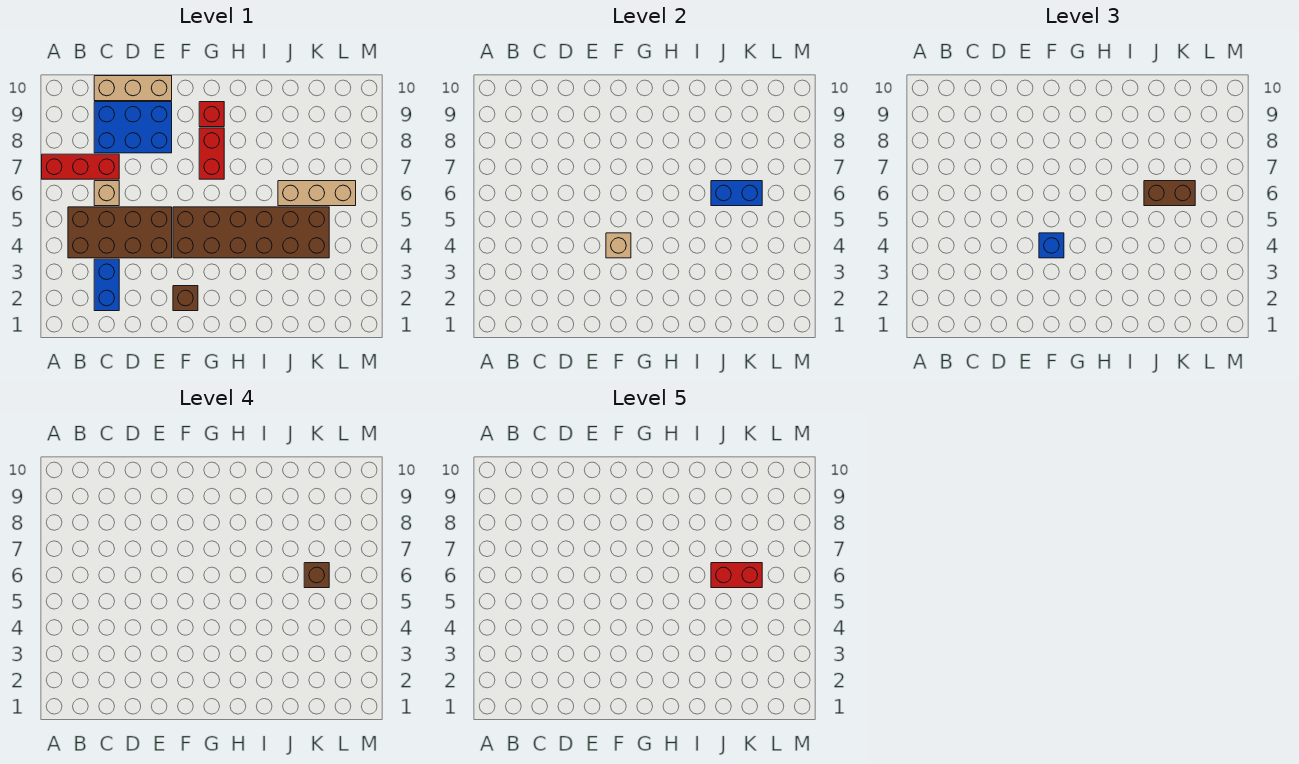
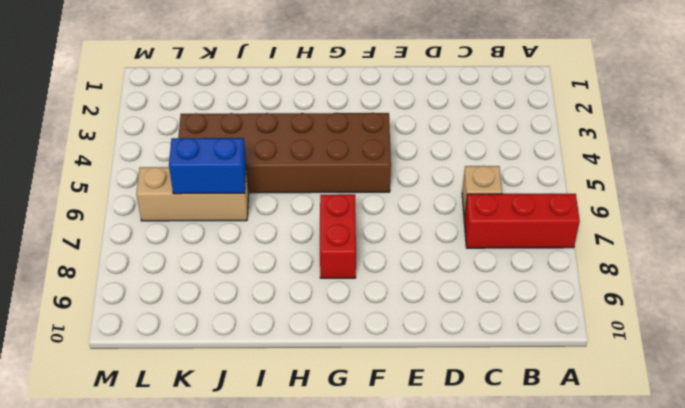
none -> brown brick B4:E5 level 1
none -> blue brick C2:C3 level 1
none -> blue brick C8:E9 level 1

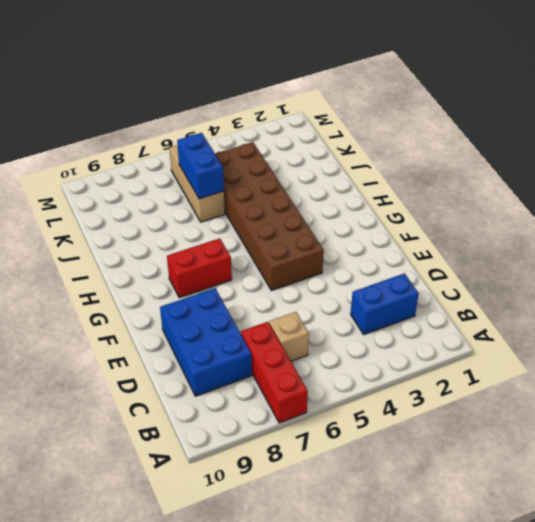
none -> brown brick B4:E5 level 1
none -> tan brick C10:E10 level 1
none -> brown brick F2 level 1

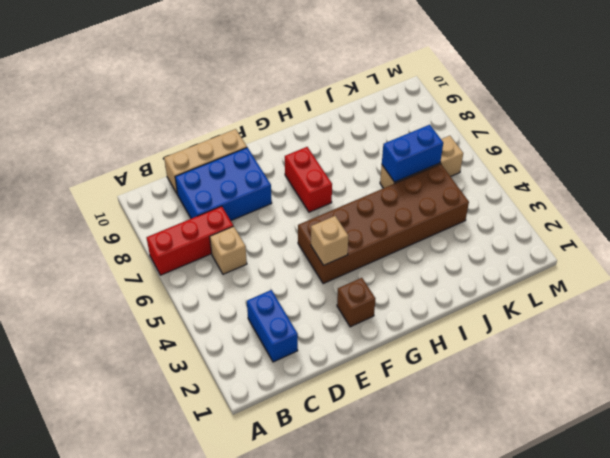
none -> brown brick B4:E5 level 1
none -> red brick G9 level 1
none -> blue brick F4 level 3

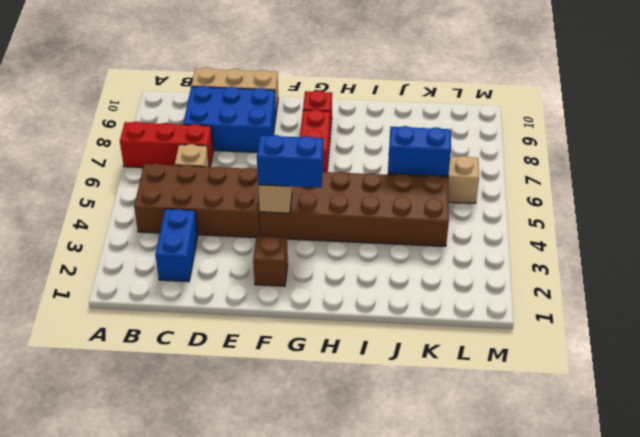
blue brick F4:G4 level 3 -> blue brick F4 level 3
none -> brown brick J6:K6 level 3
none -> brown brick K6 level 4
none -> red brick J6:K6 level 5

